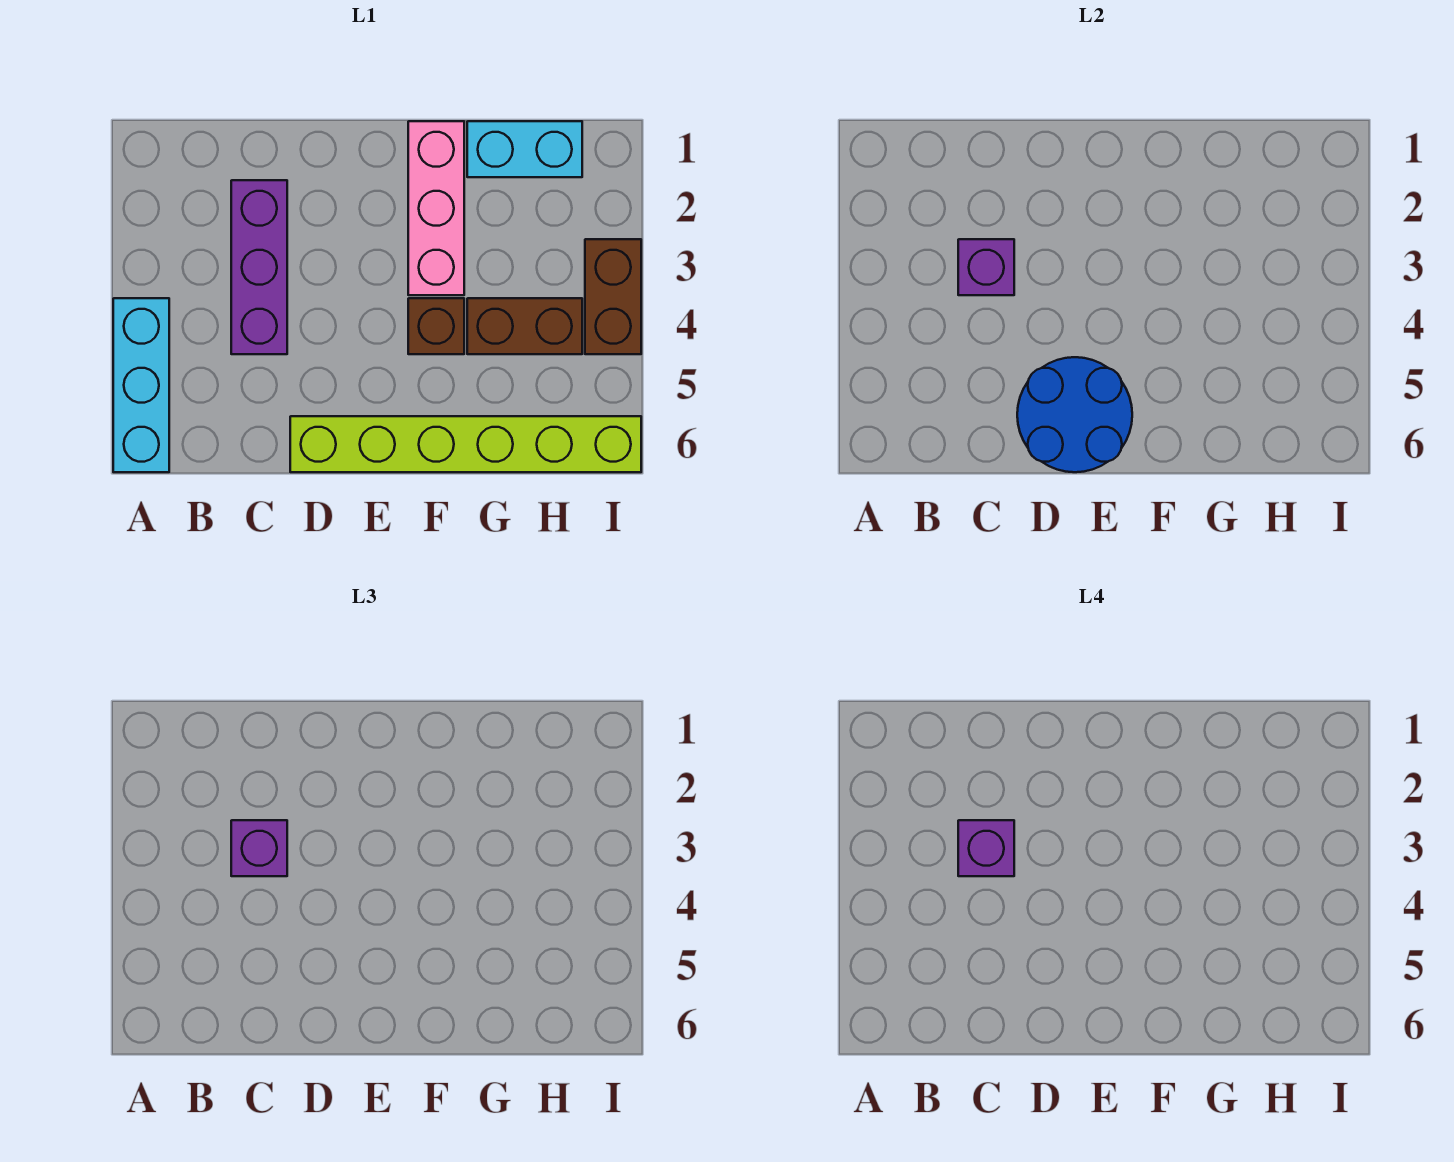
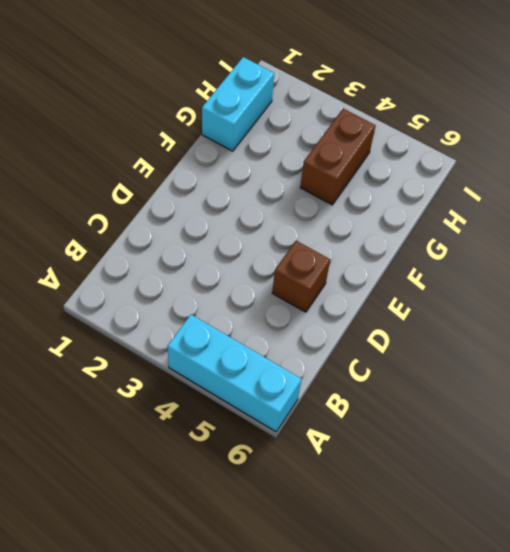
brown brick D5 level 1 -> brown brick F4 level 1
none -> purple brick C2:C4 level 1
none -> lime brick D6:I6 level 1
none -> pink brick F1:F3 level 1

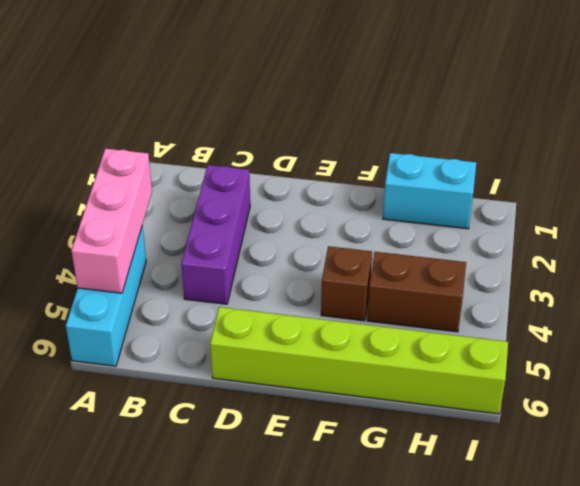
pink brick A3:A5 level 2 -> pink brick F1:F3 level 1
none -> brown brick I3:I4 level 1
none -> purple brick C3 level 2
none -> blue round brick D5:E6 level 2

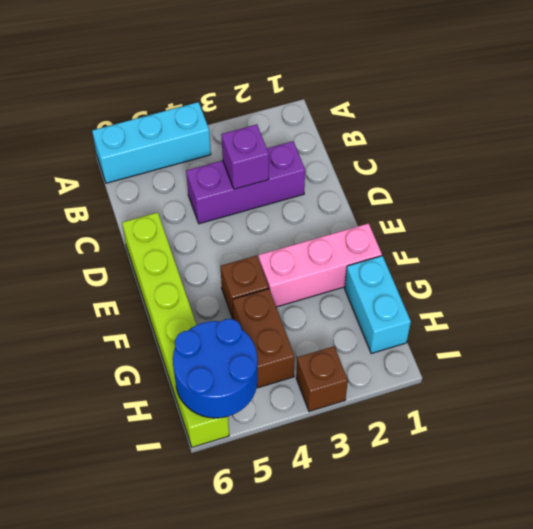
blue round brick H5:I6 level 2 -> blue round brick D5:E6 level 2
brown brick I3 level 1 -> brown brick I3:I4 level 1
none -> purple brick C3 level 3
none -> purple brick C3 level 4

